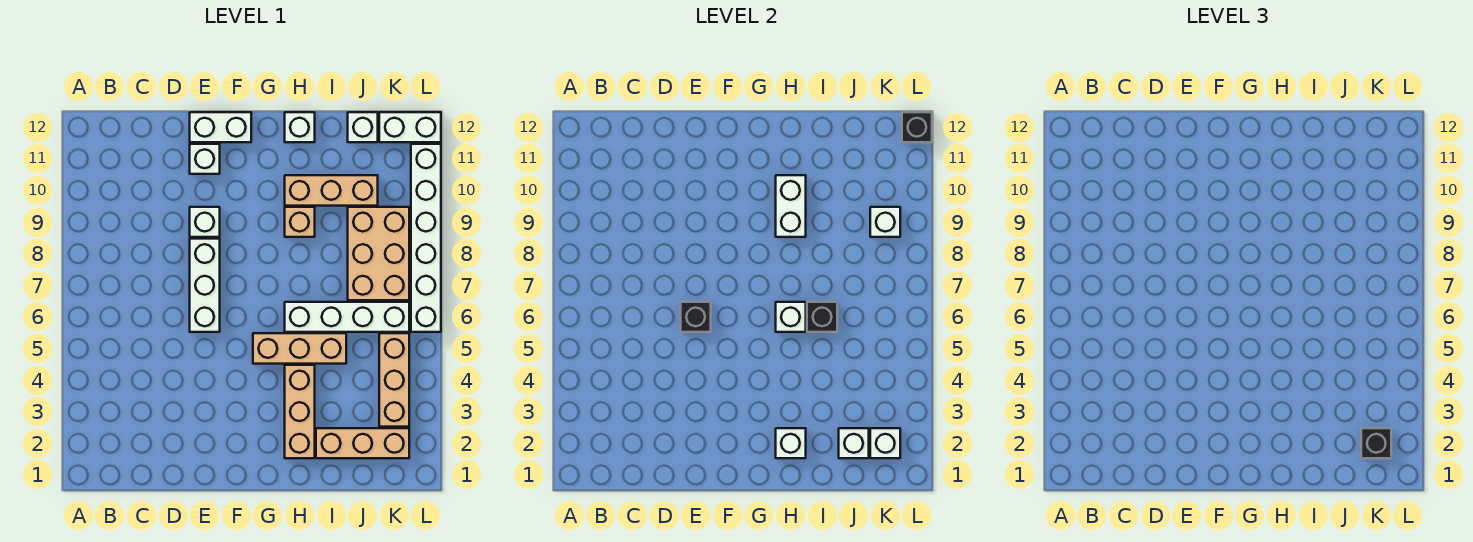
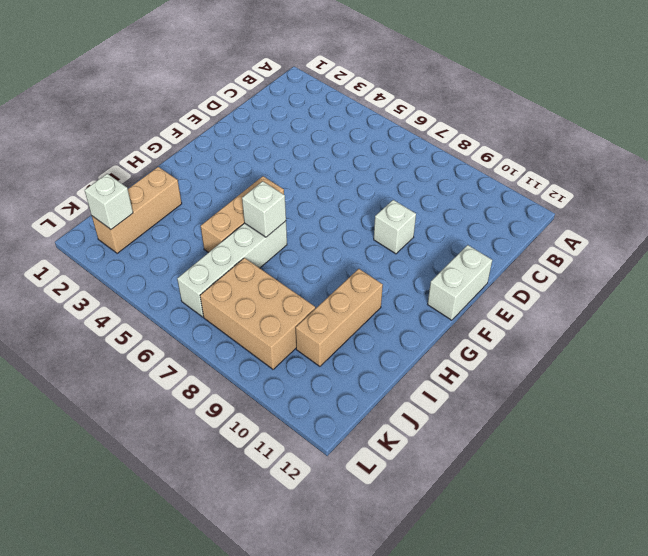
none -> white brick E6:E8 level 1
none -> white brick E11 level 1
none -> tan brick H2:H4 level 1

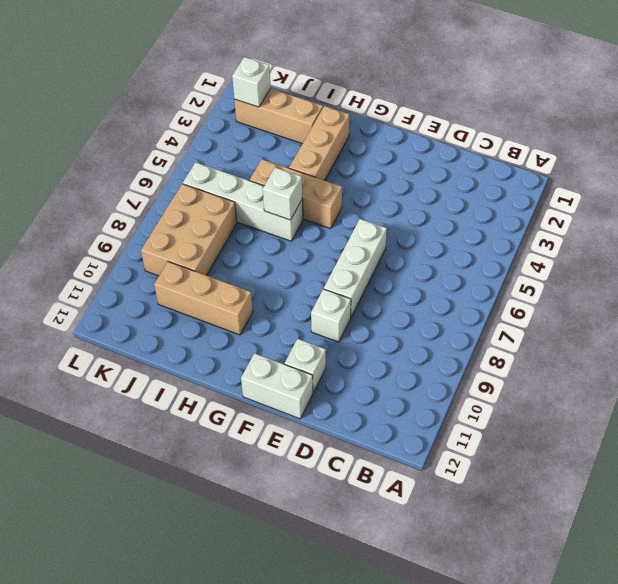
none -> tan brick H9 level 1
none -> white brick H12 level 1
none -> white brick J12 level 1

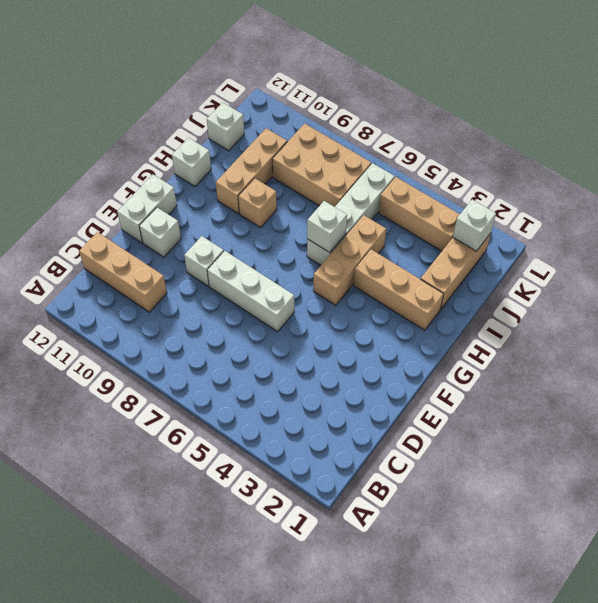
tan brick C10:C12 level 1 -> none
none -> white brick K12:L12 level 1
none -> white brick L6:L11 level 1
none -> black brick E6 level 2

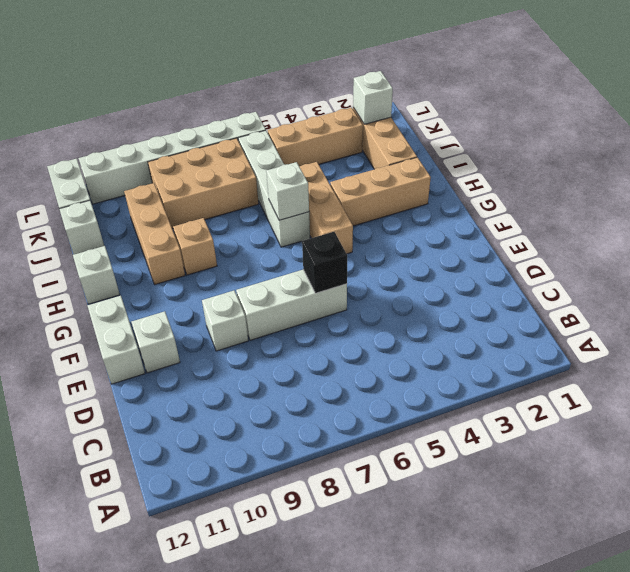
none -> white brick H2 level 2
none -> white brick H9:H10 level 2
none -> black brick I6 level 2

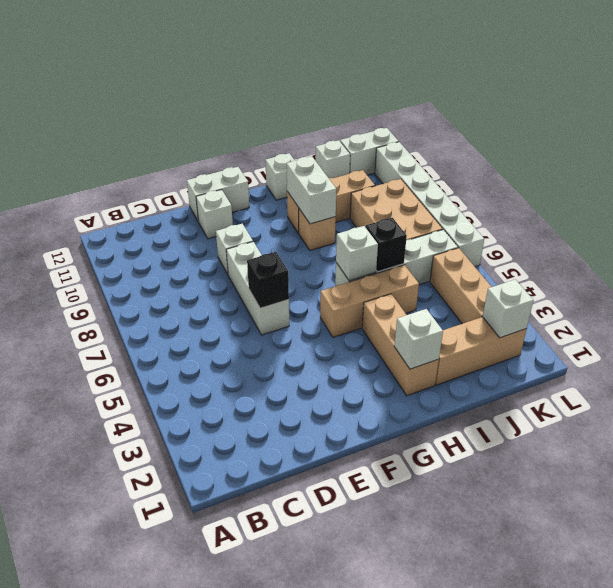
none -> white brick J2 level 2
none -> white brick K9 level 2
none -> black brick L12 level 2

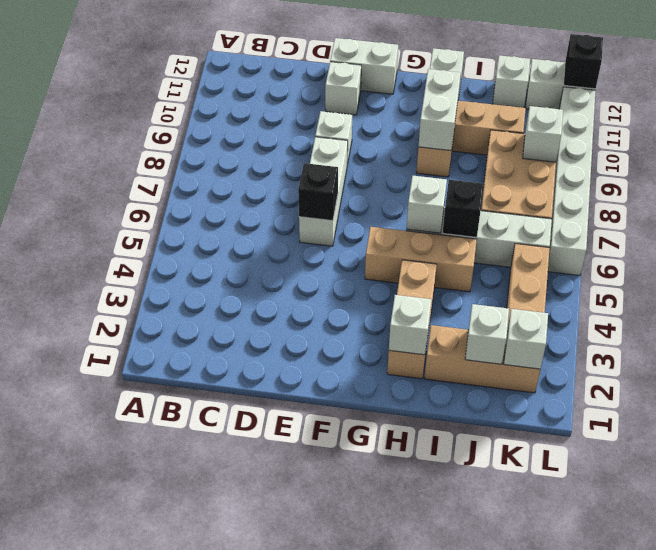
none -> black brick K2 level 3

